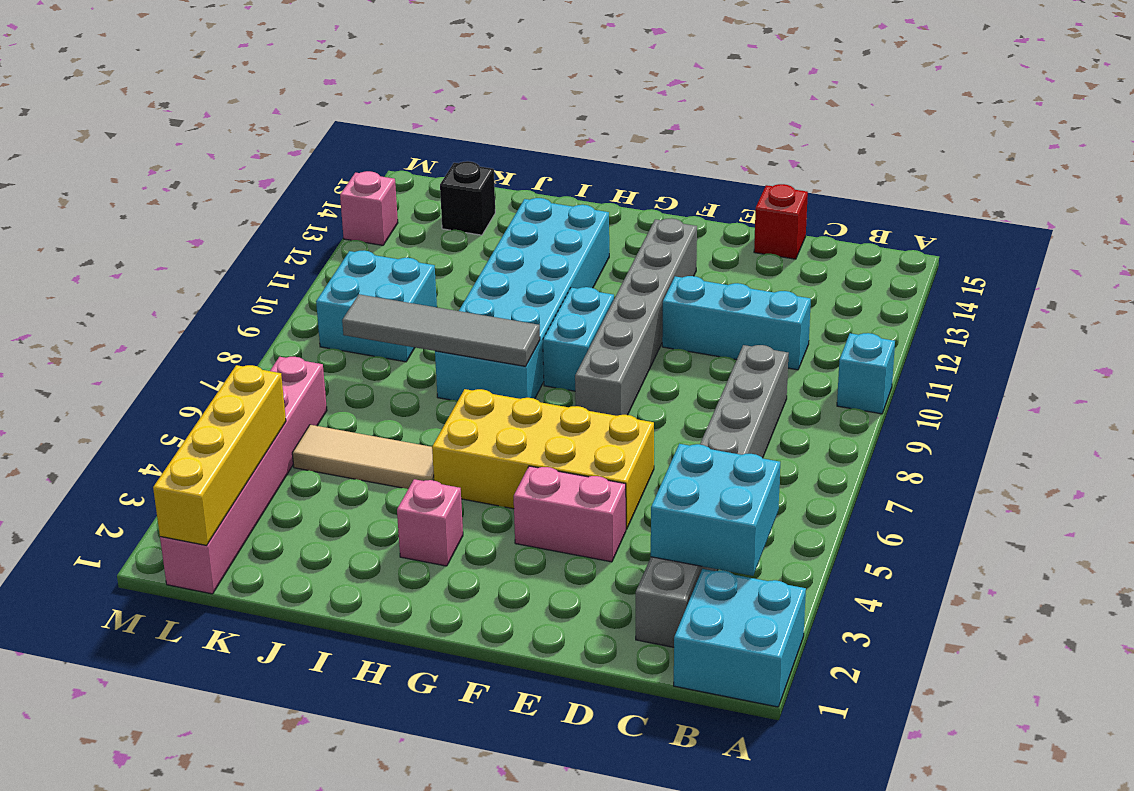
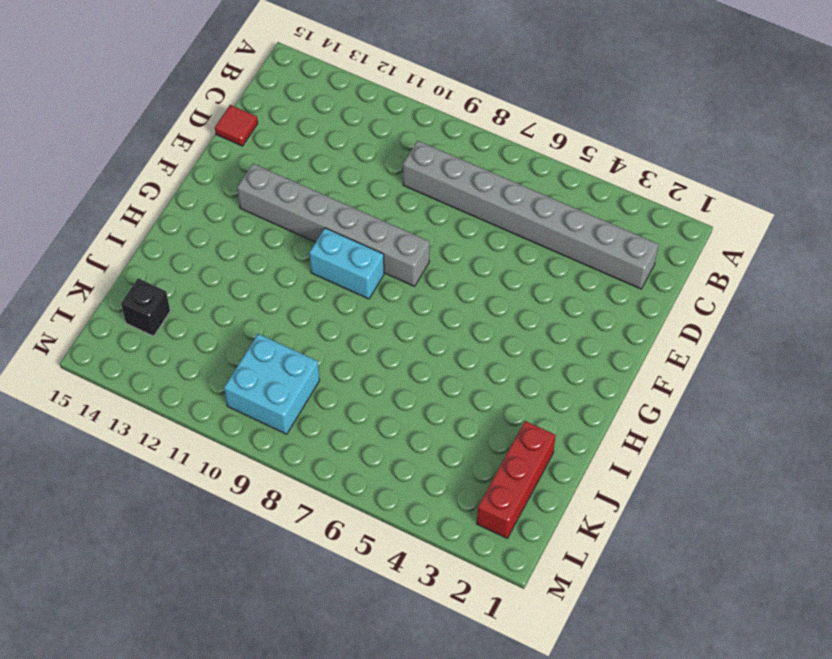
red tile D15 level 1 -> red brick D15 level 1
red brick J2:L2 level 1 -> pink brick L1:L6 level 1
none -> cyan brick A1:B2 level 1
none -> cyan brick A10 level 1
none -> cyan brick C11:E11 level 1

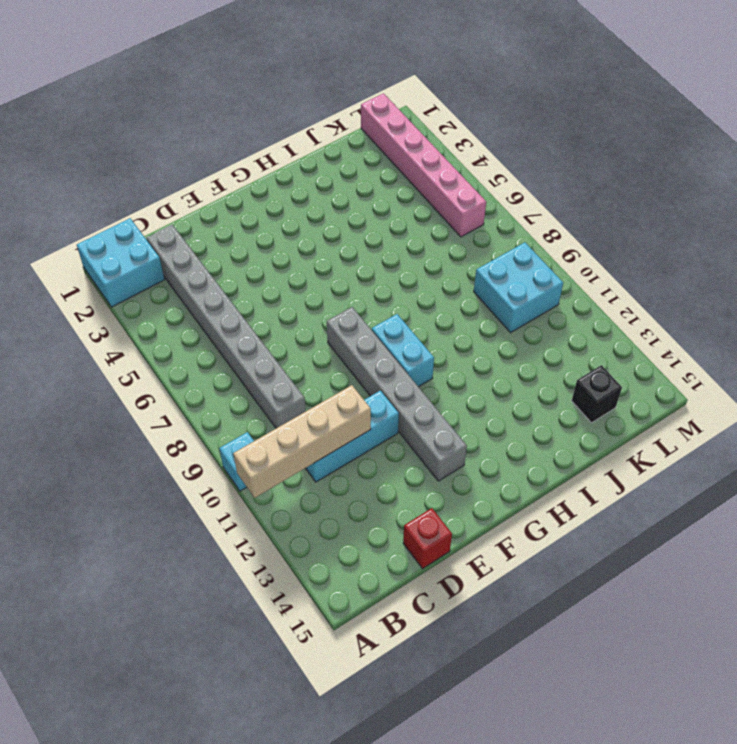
tan brick A11:D11 level 2 -> none
none -> pink brick E4:F4 level 1
none -> yellow brick E5:H6 level 1
none -> pink brick H3 level 1

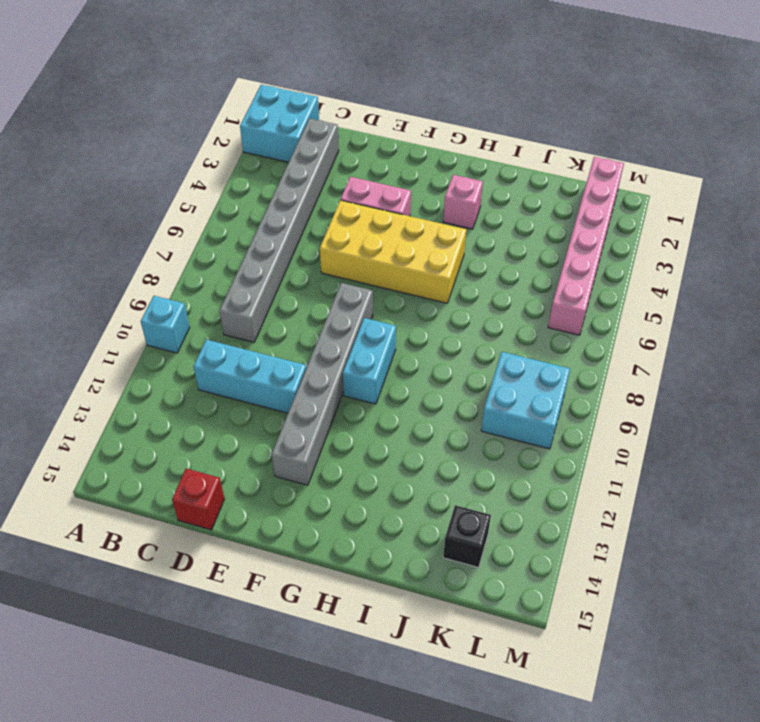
none -> cyan brick H8:I13 level 1
none -> tan tile I5:K5 level 1
none -> pink brick M13 level 1

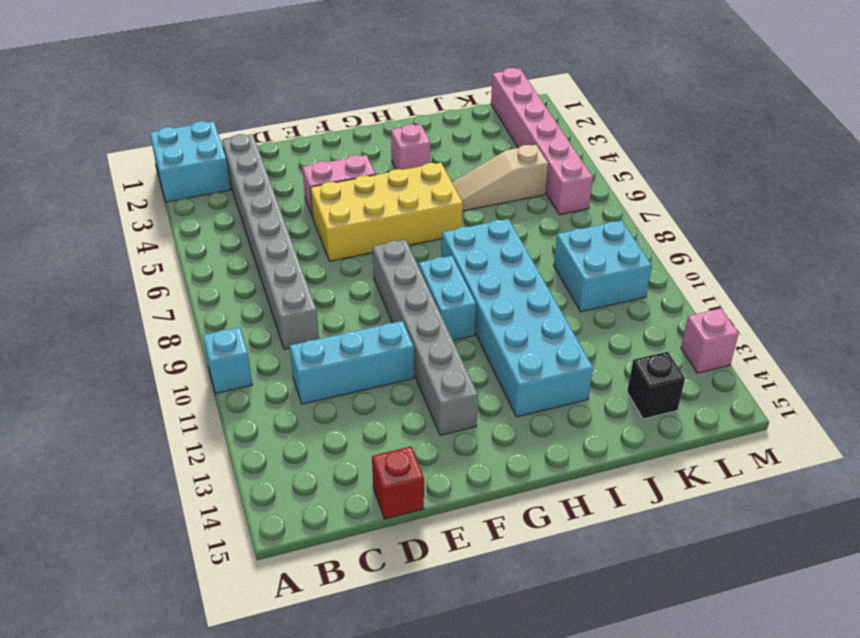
tan slope I5:K5 level 1 top K -> tan tile I5:K5 level 1
none -> cyan brick B3:C4 level 2
none -> grey tile H8:K8 level 2
none -> yellow brick L1:L4 level 2

